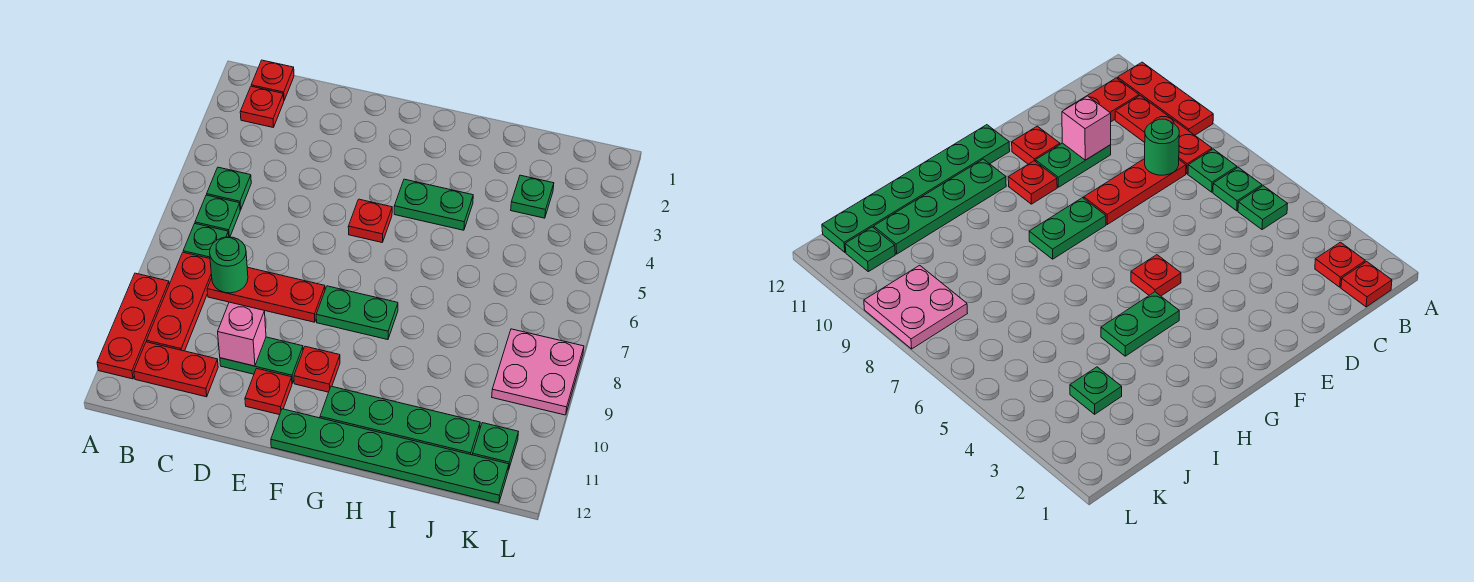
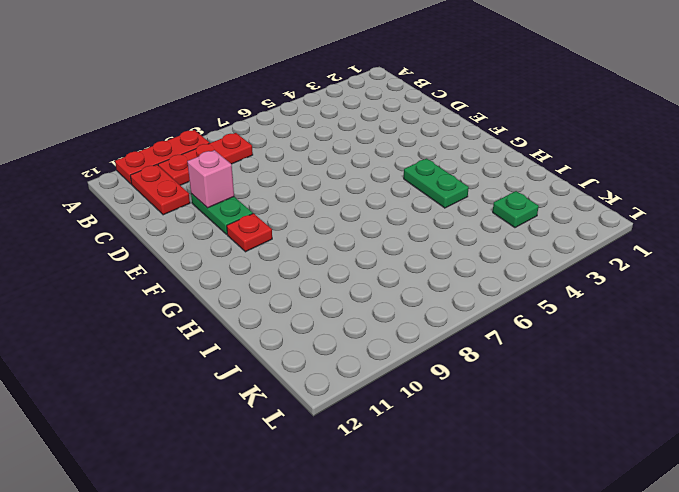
none -> red plate B1 level 1
none -> red plate B2 level 1
none -> green plate B5 level 1

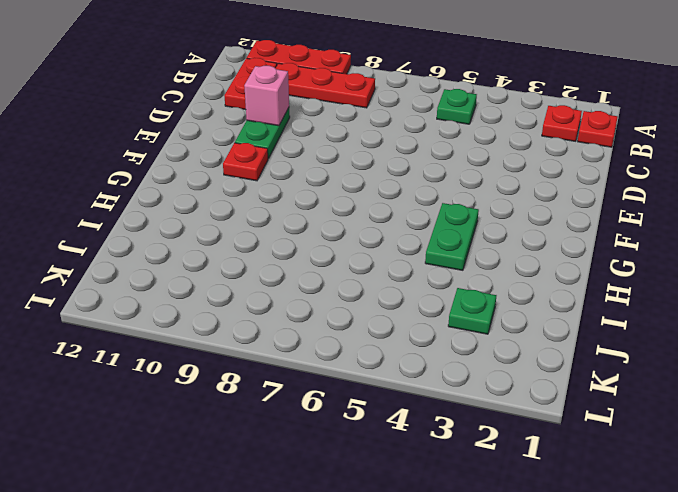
none -> green plate B6 level 1
none -> green plate B7 level 1
none -> red plate C8:E8 level 1

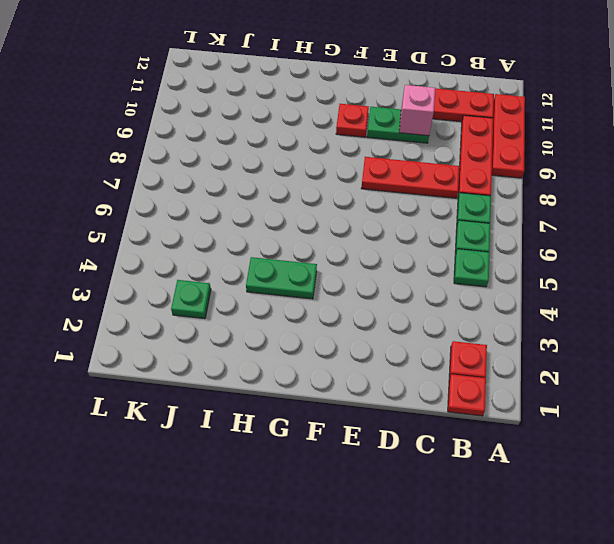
none -> red plate E11 level 1
none -> red plate F5 level 1
none -> green plate F8:G8 level 1

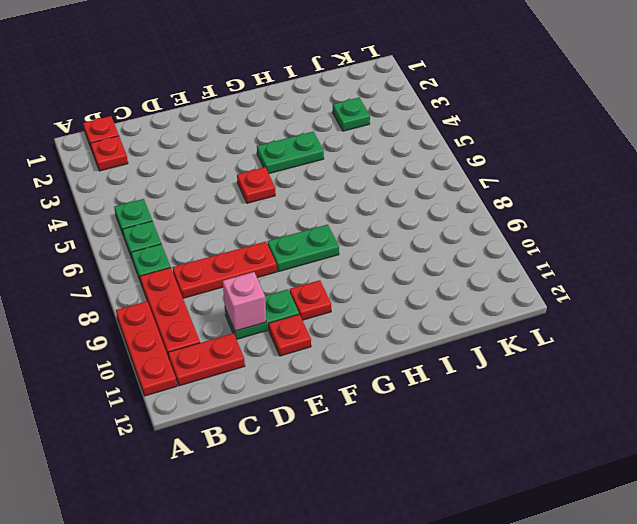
none -> green plate F12:K12 level 1
none -> green plate G11:J11 level 1
none -> pink plate K8:L9 level 1

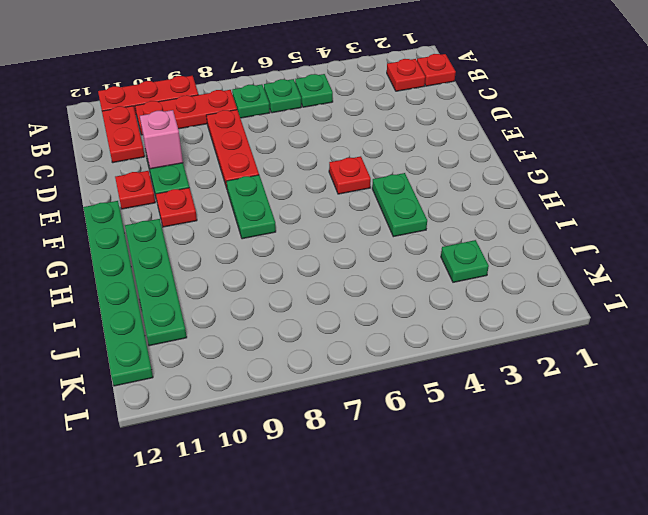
none -> pink plate K8:L9 level 1
none -> green plate K11 level 1
none -> green round brick C8 level 2

